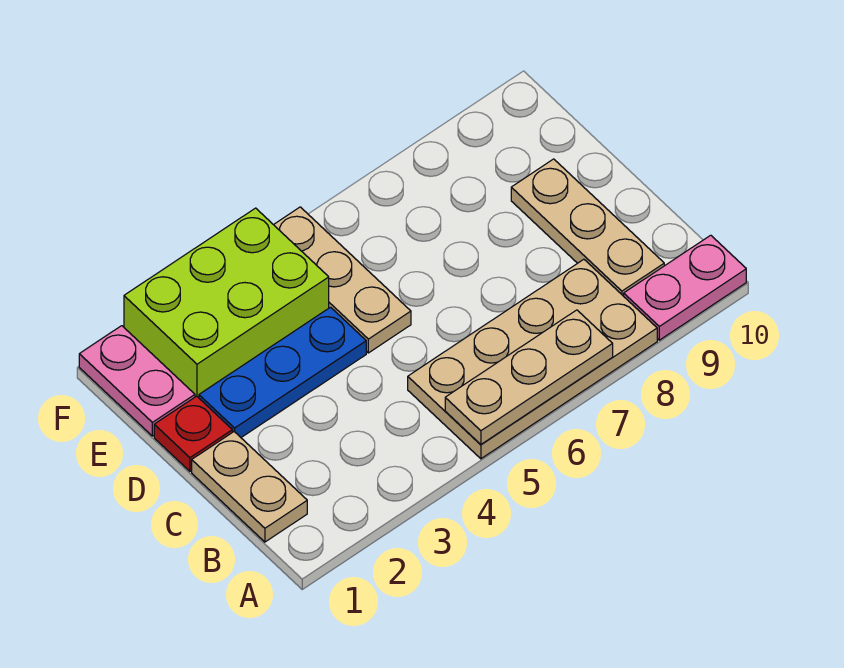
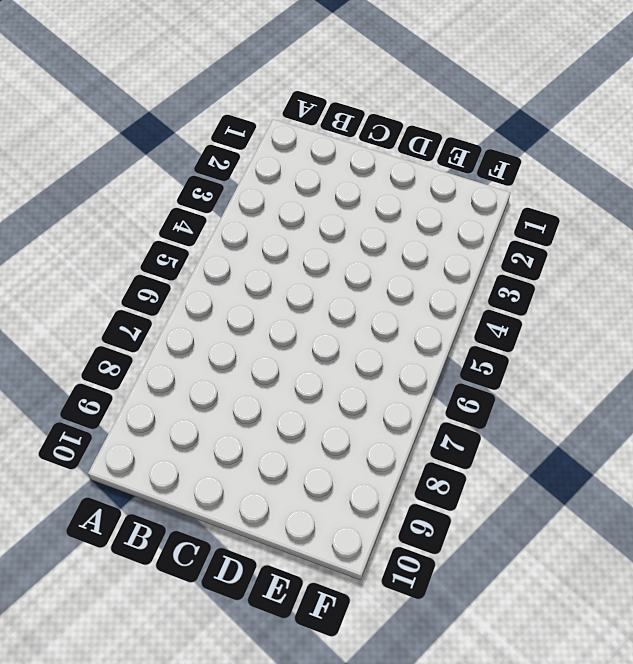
none -> tan plate A5:B8 level 1
none -> pink plate A9:A10 level 1

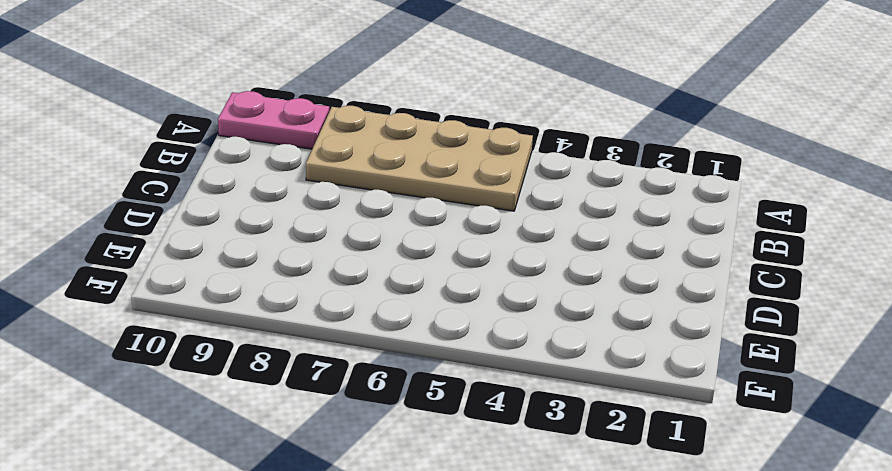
none -> tan plate B1:C1 level 1
none -> tan plate B9:D9 level 1

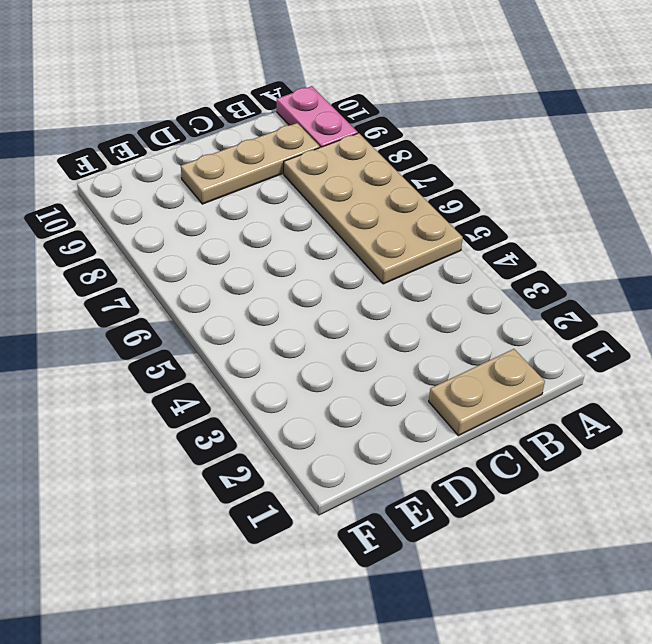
none -> red plate D1 level 1
none -> blue plate D2:D4 level 1

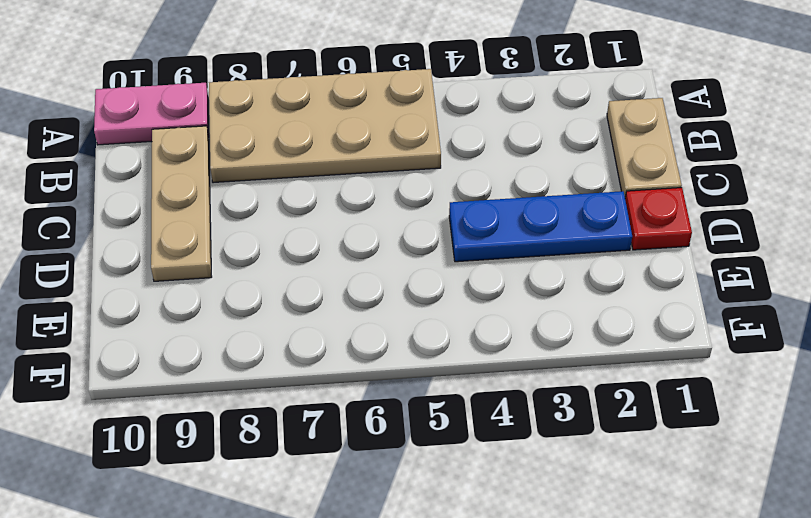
none -> tan plate D5:F5 level 1
none -> pink plate E1:F1 level 1

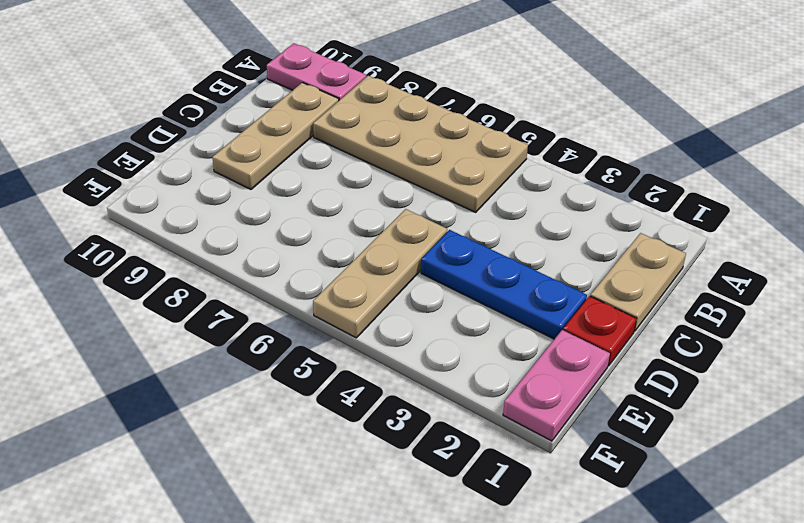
none -> lime brick E2:F4 level 1
none -> tan plate A5:A7 level 2

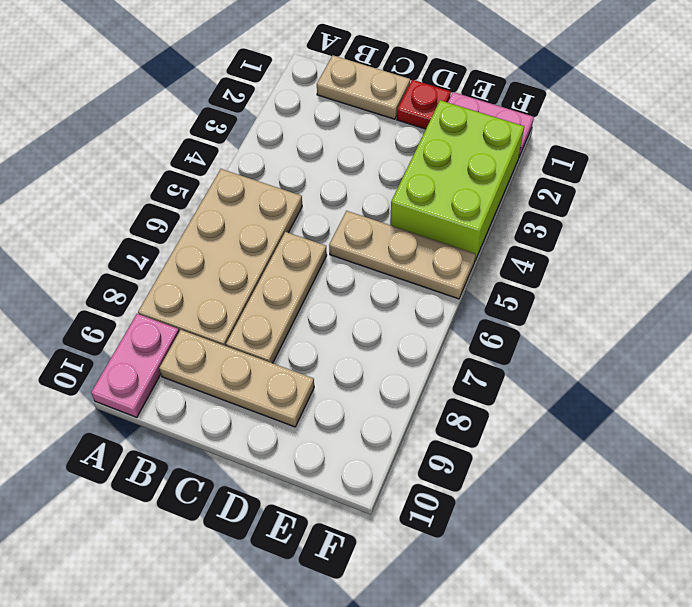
tan plate C6:C8 level 1 -> tan plate A5:A7 level 2
none -> blue plate D2:D4 level 1

